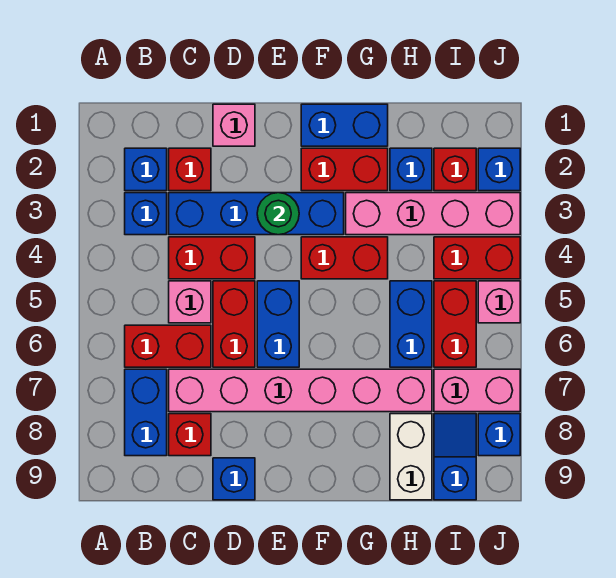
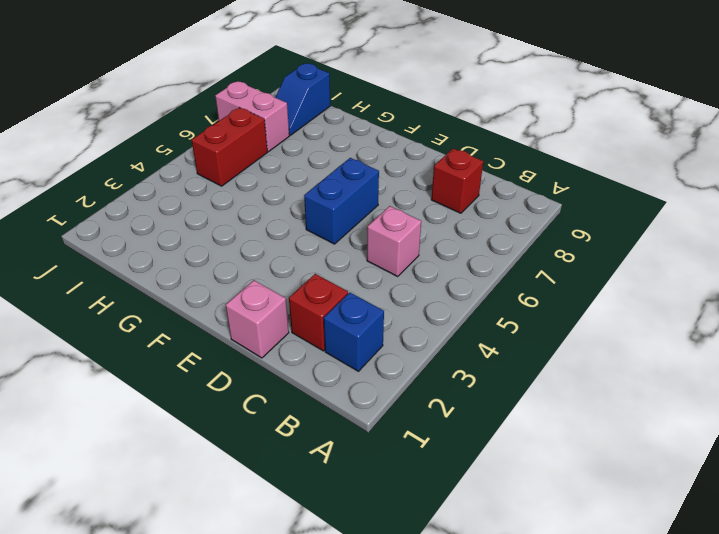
none -> blue brick B3 level 1
none -> red brick B6:C6 level 1
none -> blue brick B7:B8 level 1
none -> blue brick C3:F3 level 1

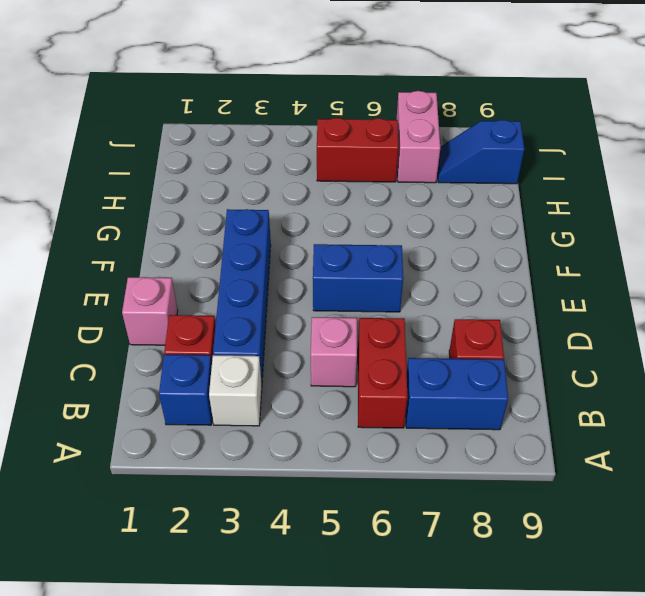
white brick B3 level 1 -> blue brick B3 level 1
none -> red brick C4:D4 level 1
none -> pink brick C7:H7 level 1
none -> red brick D5:D6 level 1
none -> blue brick D9 level 1

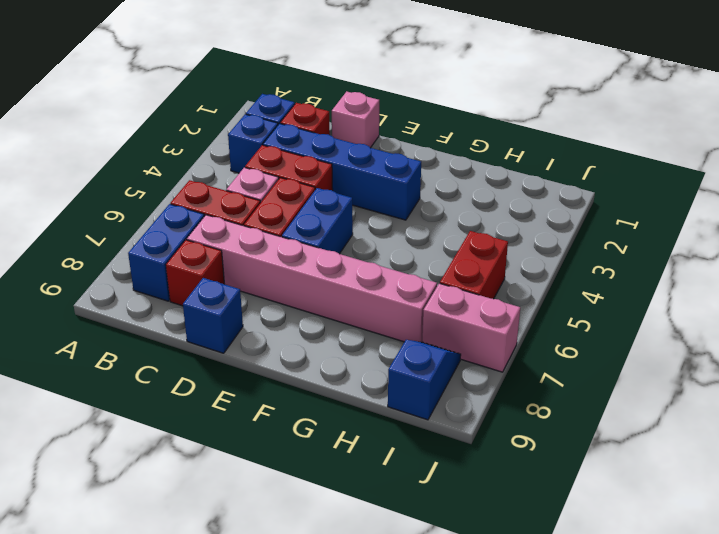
none -> blue brick F1:G1 level 1
none -> red brick F2:G2 level 1
none -> red brick F4:G4 level 1
none -> pink brick G3:J3 level 1

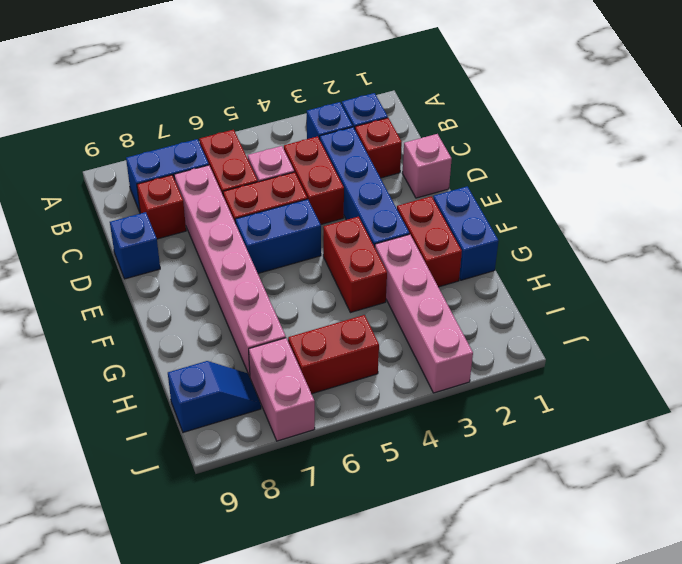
none -> blue brick H2 level 1
none -> blue brick H5:H6 level 1
none -> white brick H8:H9 level 1
none -> red brick I2 level 1

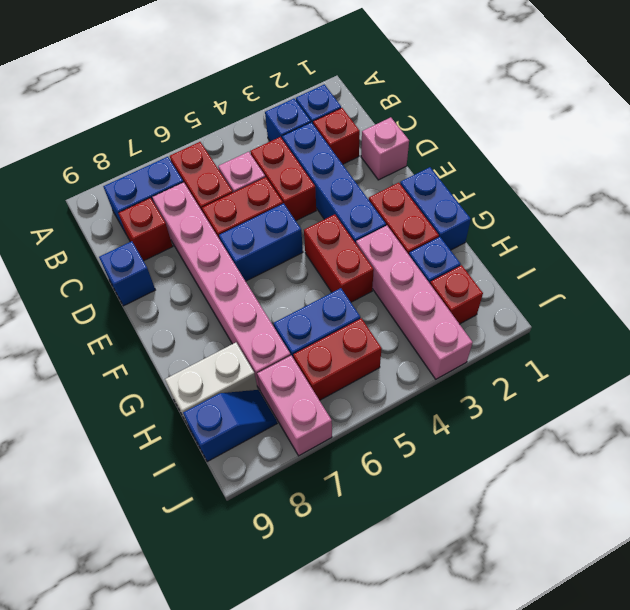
none -> red brick I4:J4 level 1
none -> blue brick J2 level 1
none -> pink brick J5 level 1
none -> blue brick J8 level 1

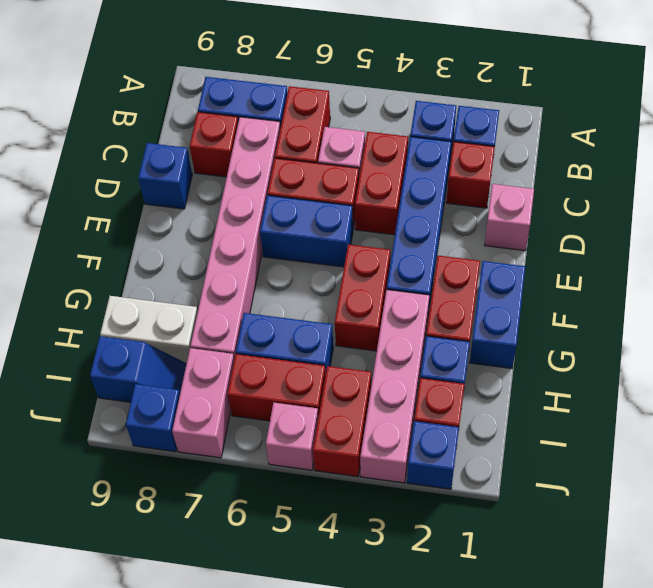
none -> green round brick E3 level 2

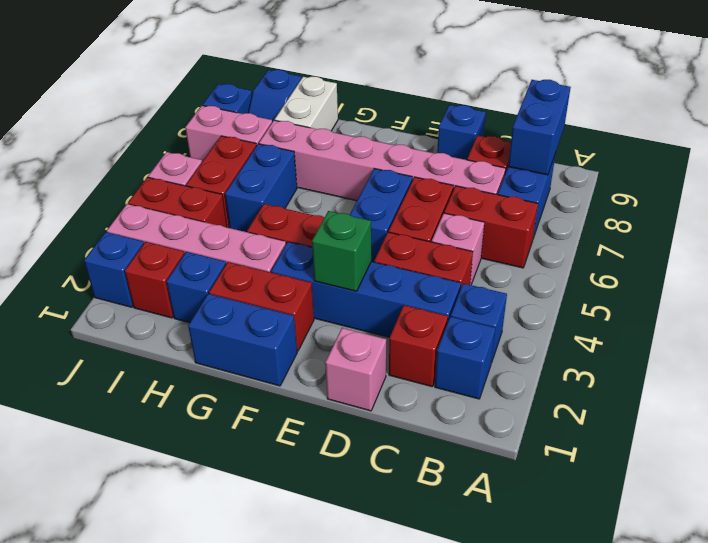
blue brick B8:B9 level 2 -> none
green brick E3 level 2 -> green round brick E3 level 2

